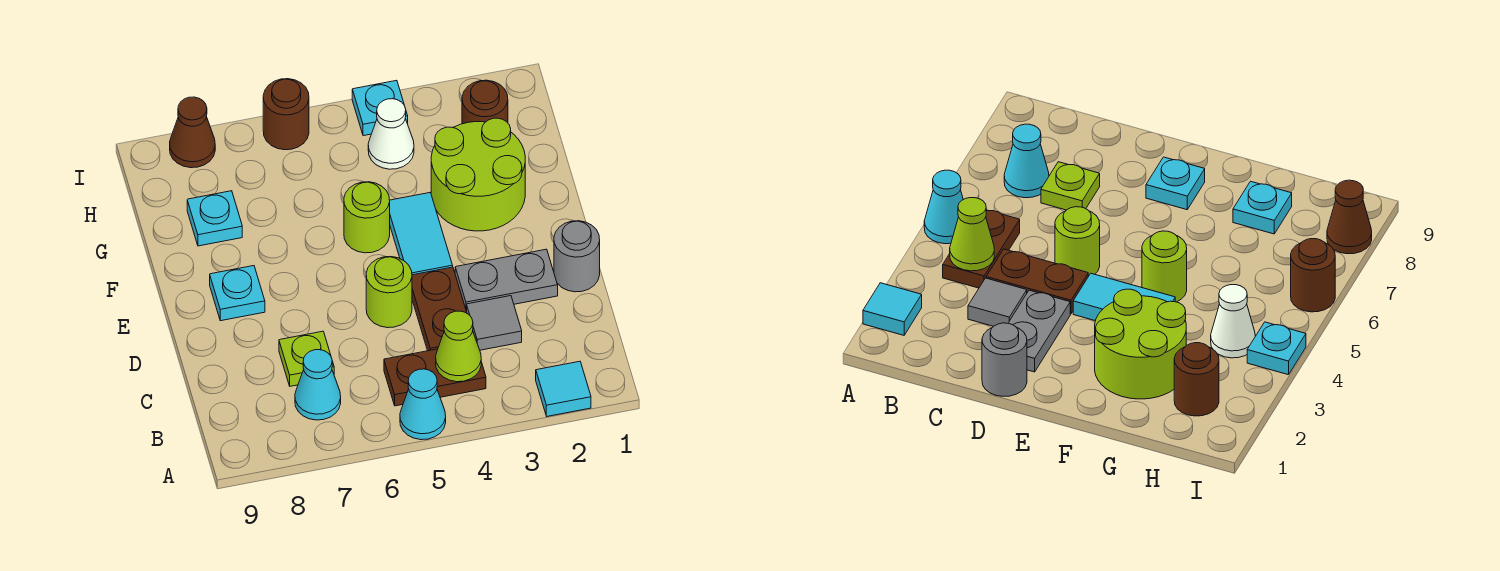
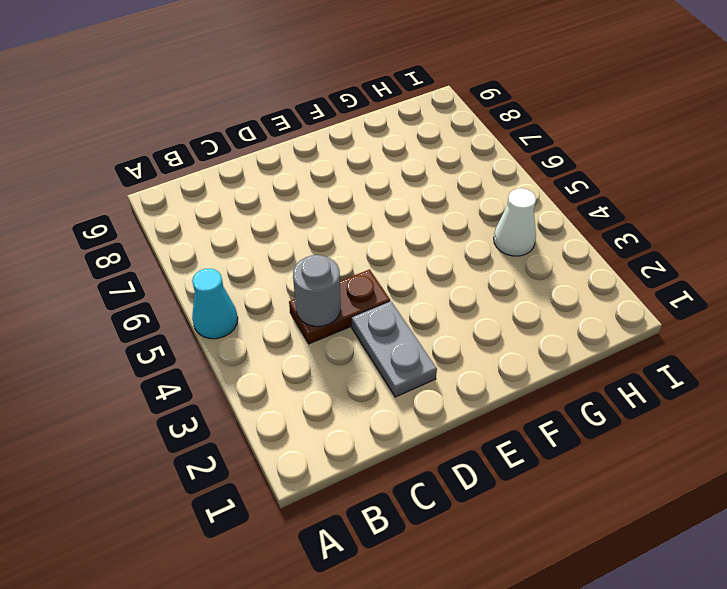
grey round brick C4 level 2 -> grey round brick D1 level 1
none -> cyan tile A2 level 1
none -> brown plate B4:B5 level 1
none -> cyan cone B7 level 1

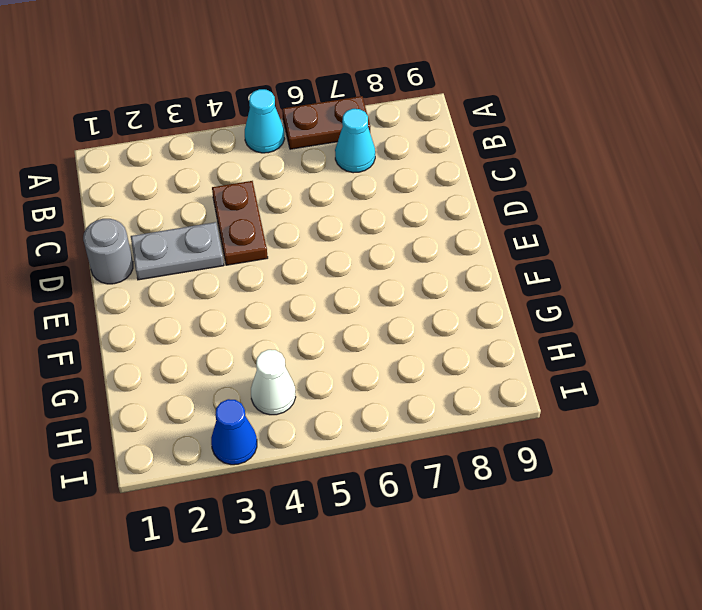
brown plate A6:A7 level 1 -> brown plate B4:B5 level 1
blue cone I3 level 1 -> none
none -> cyan tile A2 level 1
none -> grey tile C3 level 1
none -> lime plate C7 level 1

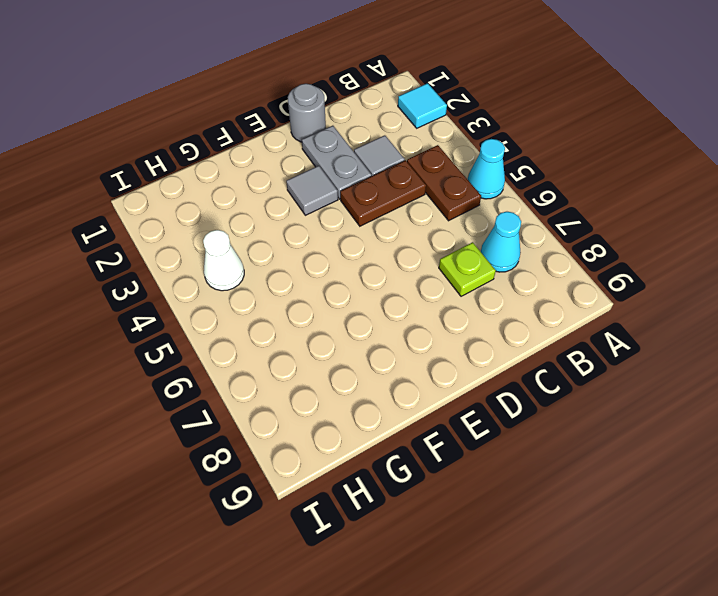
grey tile E3 level 1 -> none
none -> lime round brick D5 level 1
none -> cyan tile E4:F4 level 1
none -> cyan plate E8 level 1

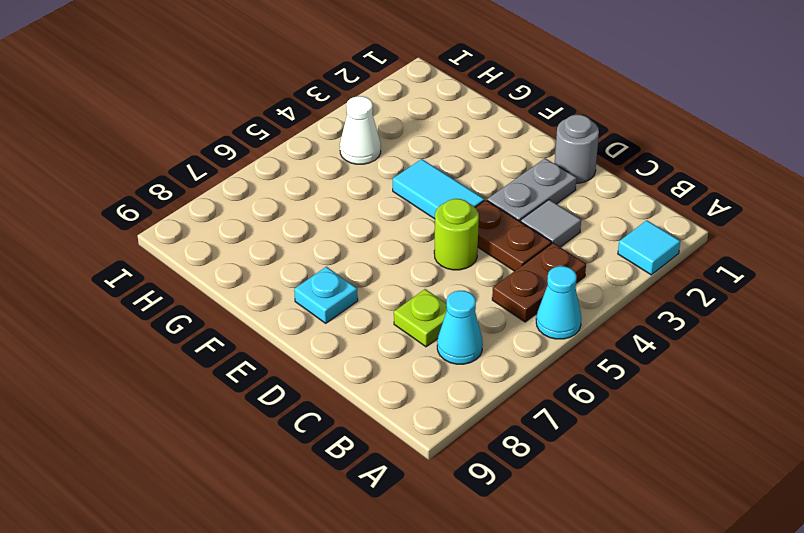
none -> lime round brick F2:G3 level 1
none -> lime round brick F5 level 1
none -> cyan plate G8 level 1

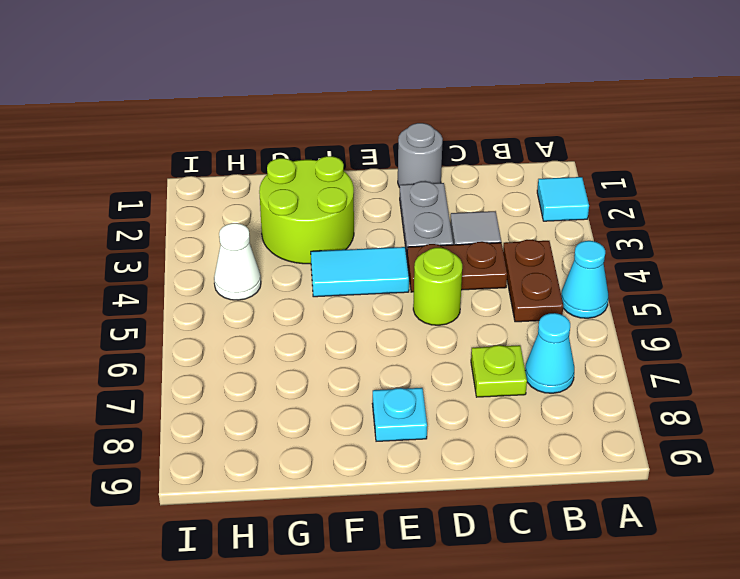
none -> lime round brick F5 level 1
none -> cyan plate G8 level 1
none -> brown round brick H2 level 1

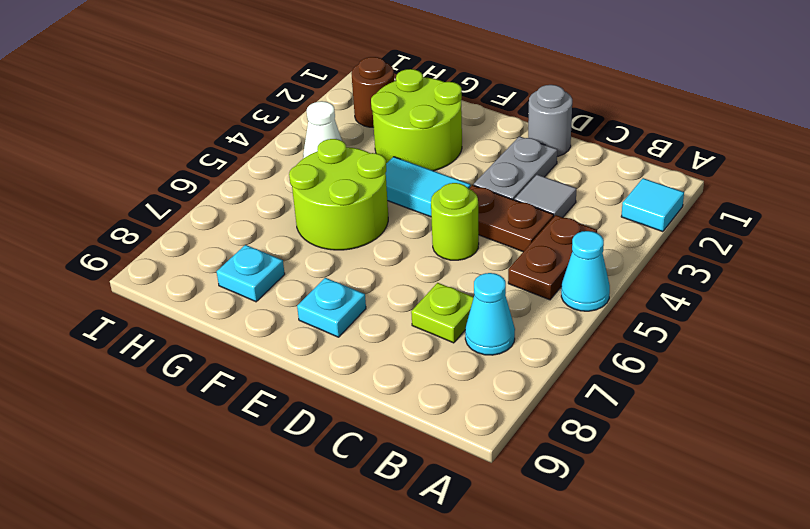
lime round brick F5:G6 level 1 -> lime round brick F5 level 1
none -> cyan plate I4 level 1
none -> brown round brick I6 level 1
none -> brown cone I8 level 1

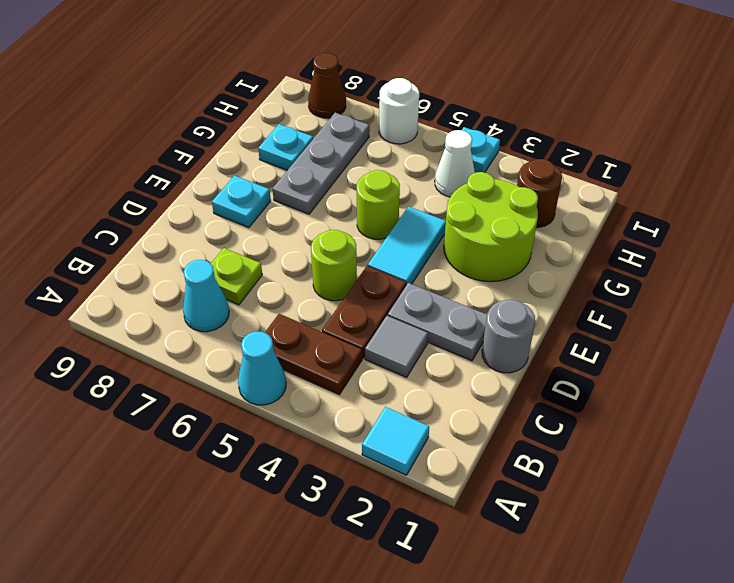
grey plate F7:H7 level 1 -> none
white round brick I6 level 1 -> brown round brick I6 level 1
none -> lime cone B4 level 2

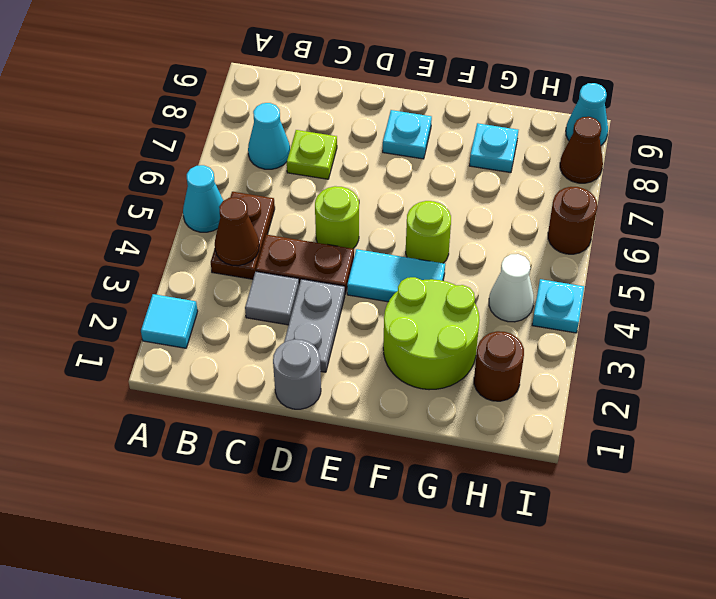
brown cone B4 level 2 -> lime cone B4 level 2
cyan cone I9 level 1 -> none

